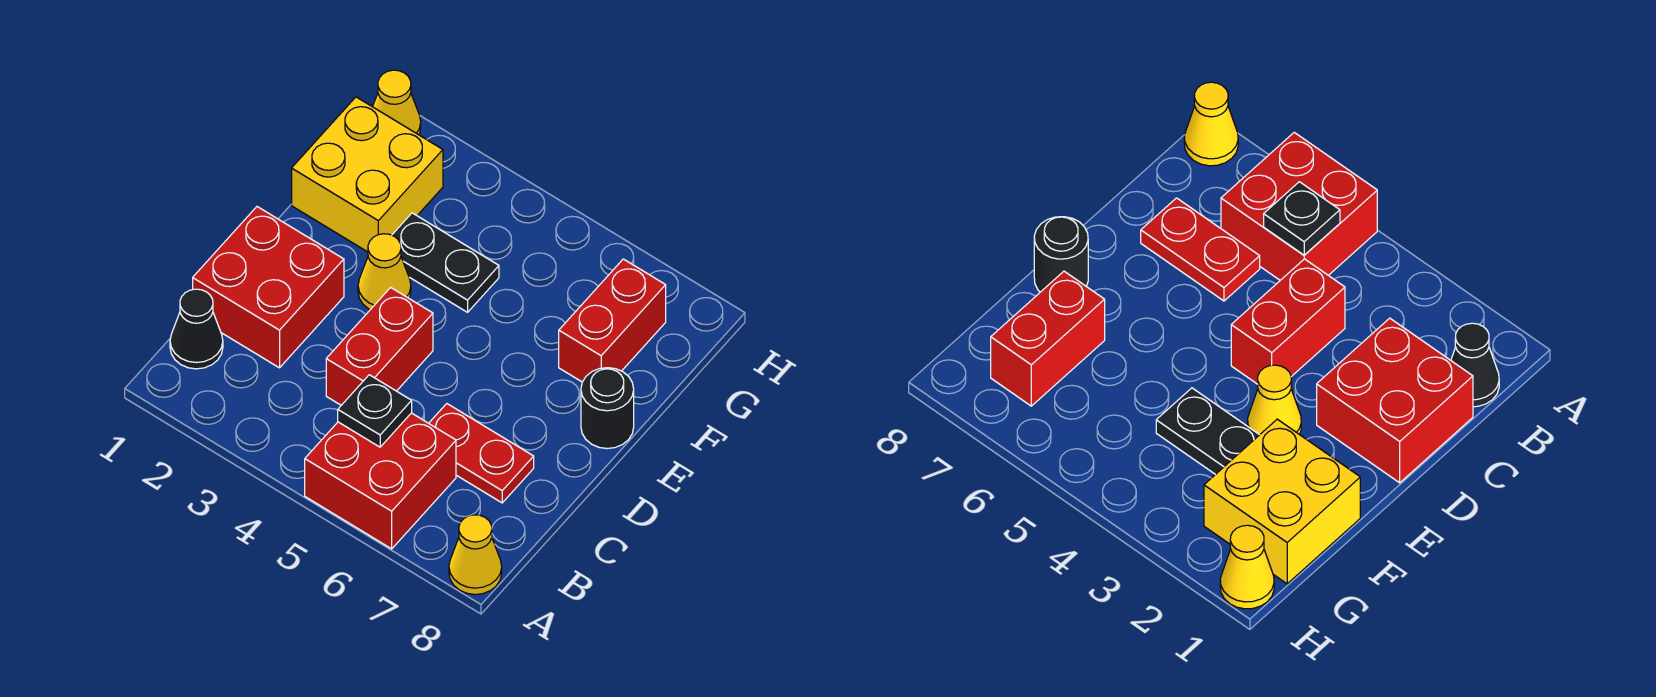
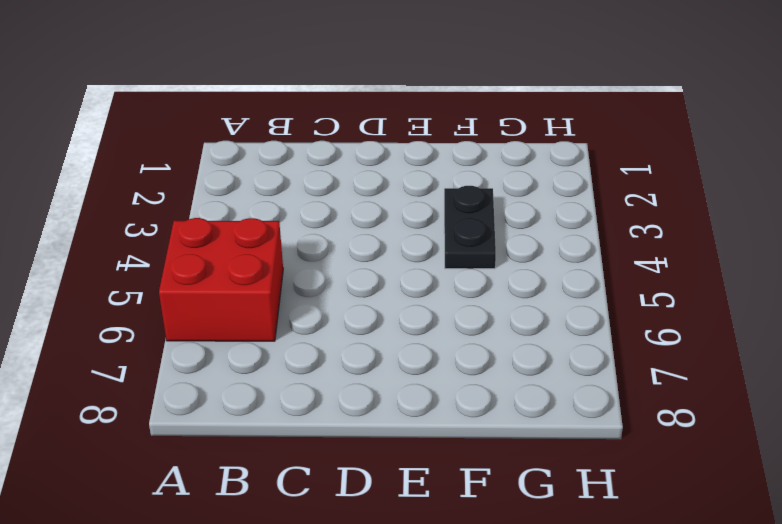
none -> yellow cone A8 level 1
none -> black cone B1 level 1
none -> red brick C1:D2 level 1

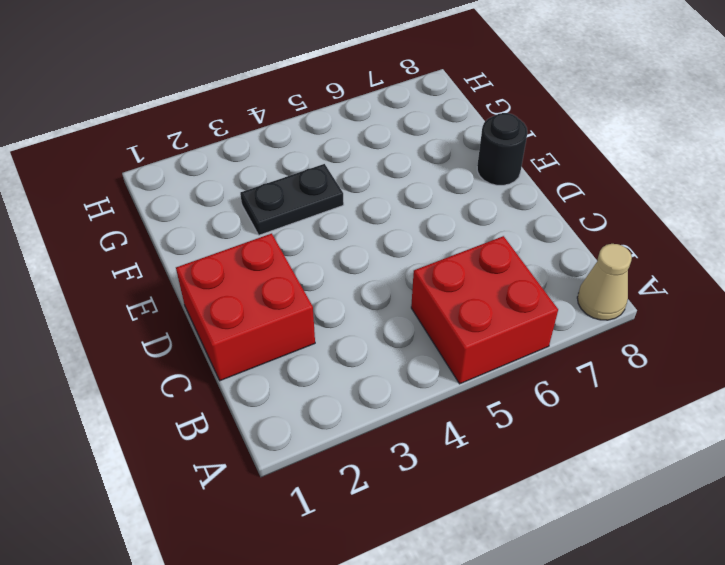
tan cone A8 level 1 -> yellow cone A8 level 1
none -> black cone B1 level 1
none -> red brick C4:D4 level 1
none -> red plate C6:C7 level 1

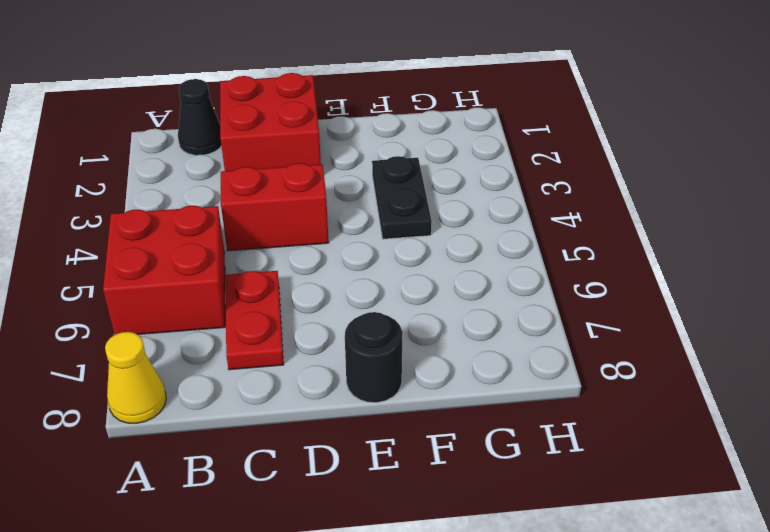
none -> yellow cone E3 level 1
none -> yellow brick F1:G2 level 1
none -> red brick F7:G7 level 1

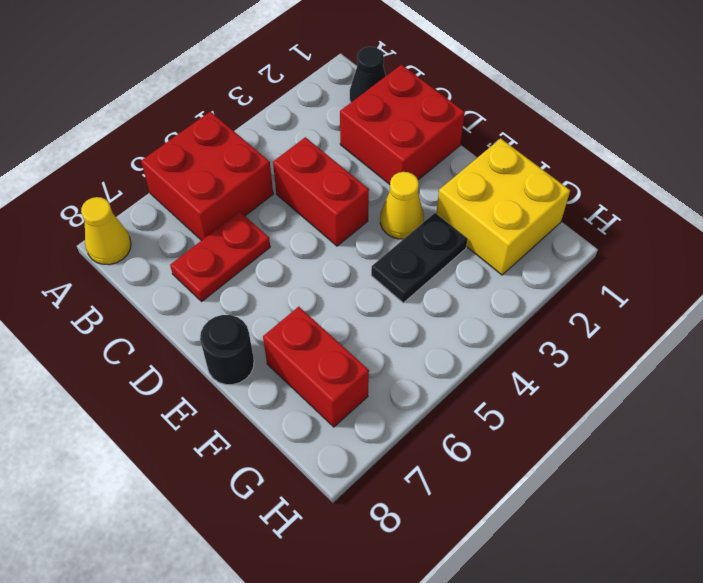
none -> yellow cone H1 level 1
none -> black plate B5 level 2

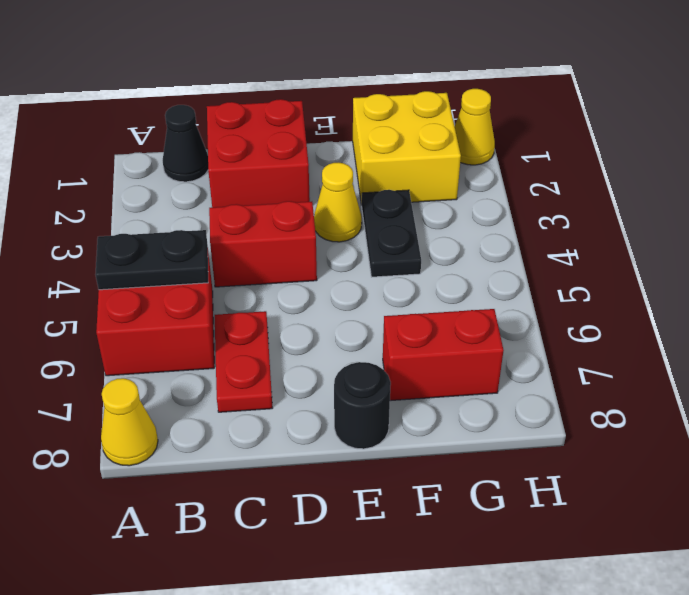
black plate A5:B5 level 2 -> black plate B5 level 2

